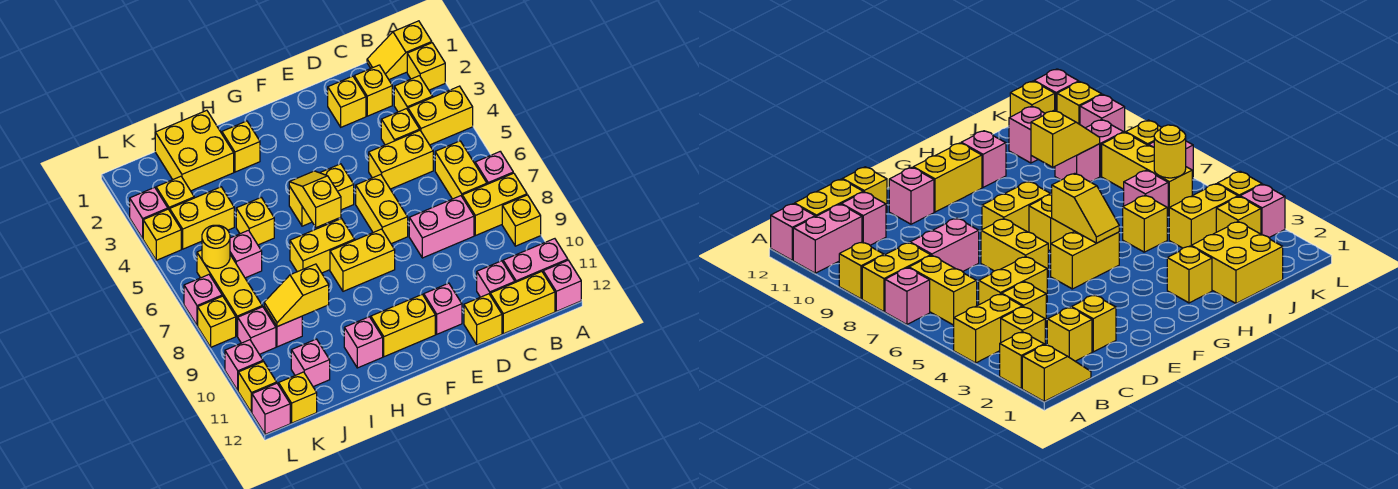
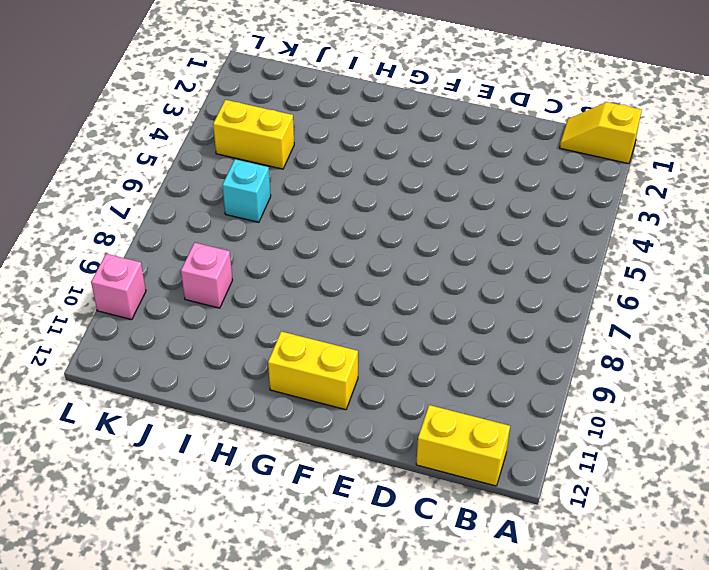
cyan brick J6 level 1 -> pink brick J6 level 1
none -> yellow brick A2 level 1
none -> yellow brick A4:B4 level 1
none -> pink brick A7 level 1
none -> yellow brick A8:B8 level 1

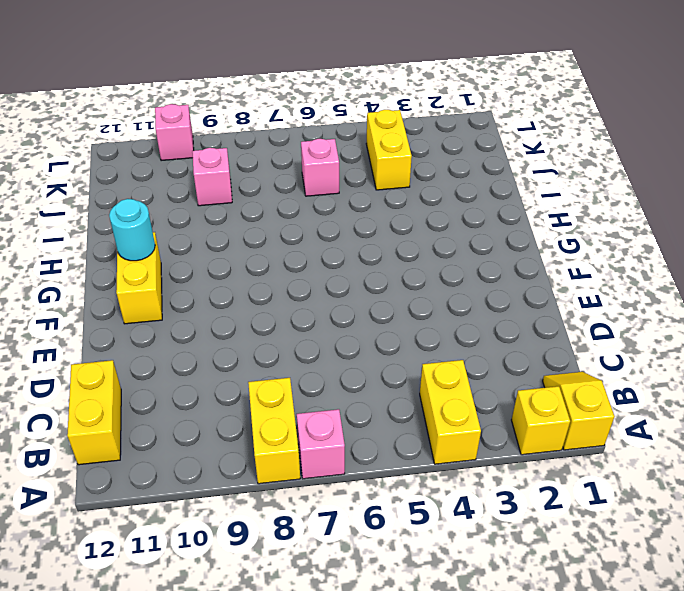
cyan round brick G11 level 2 -> none
none -> yellow brick A9 level 1
none -> pink brick A11:B11 level 1
none -> pink brick A12 level 1
none -> yellow brick B3 level 1

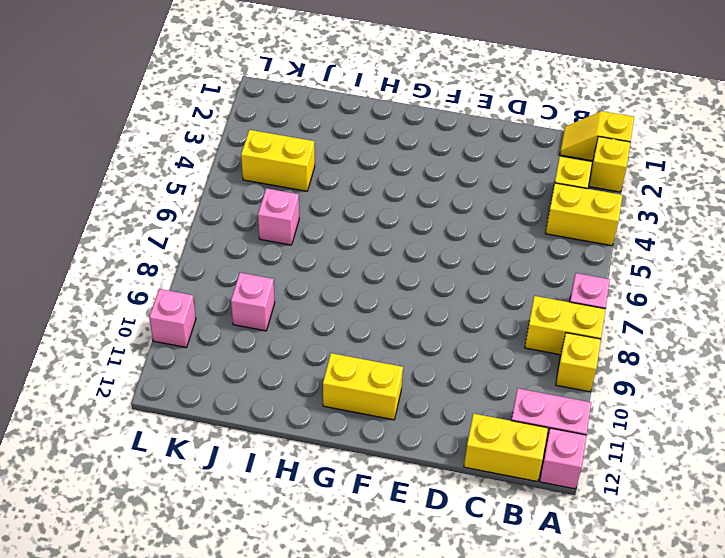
none -> yellow brick B6:B7 level 1
none -> yellow brick C2 level 1
none -> yellow brick C4 level 1
none -> yellow brick C5:D5 level 1

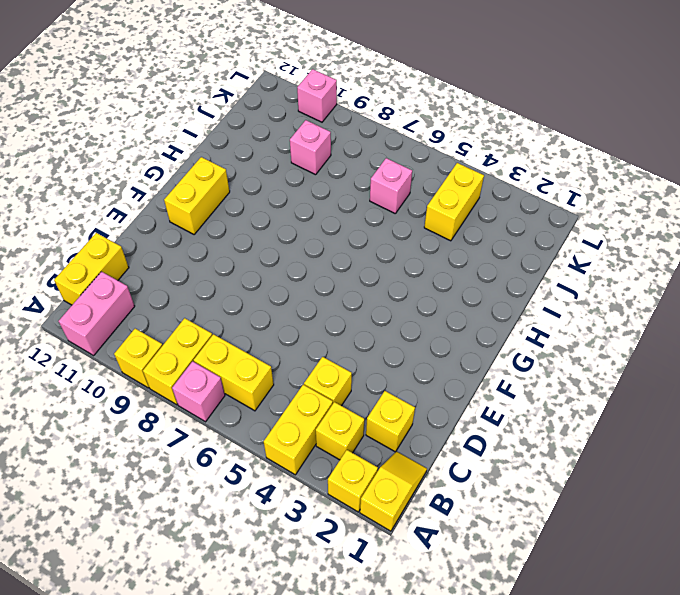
none -> pink brick A12 level 1
none -> yellow brick C5:D5 level 1
none -> pink brick C8:D8 level 1
none -> pink brick C11 level 1

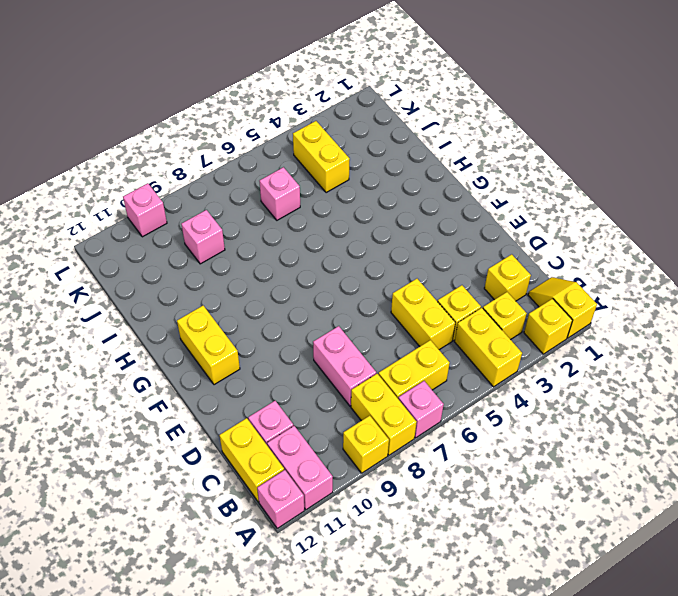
none -> yellow brick D2 level 1
none -> yellow brick D12 level 1
none -> yellow brick E6:E7 level 1
none -> pink brick E11 level 1

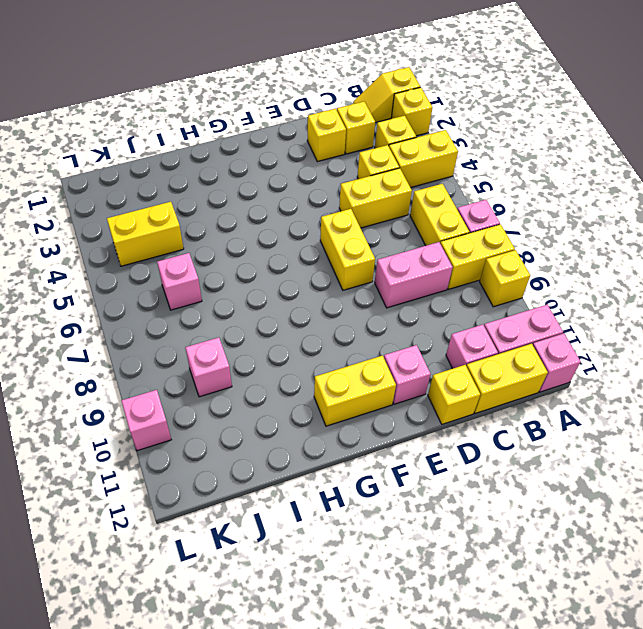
none -> yellow brick F5:G5 level 1
none -> yellow brick F8:G8 level 1
none -> yellow brick G7:H7 level 1
none -> yellow brick H2 level 1

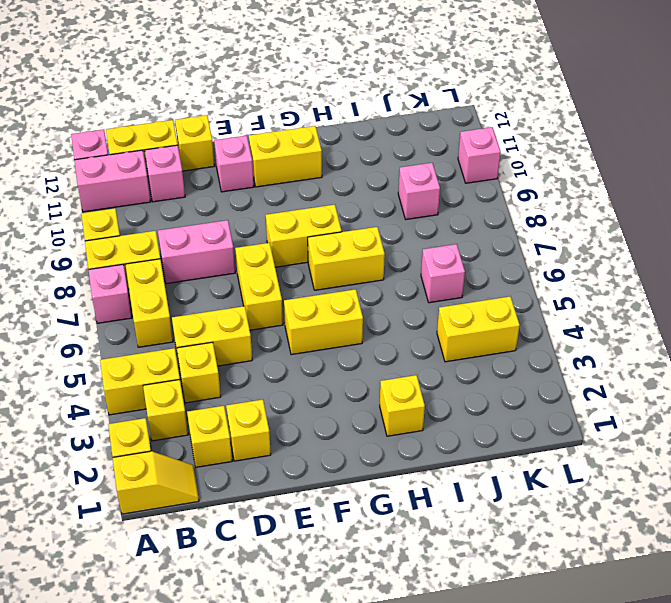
none -> pink brick H11 level 1
none -> yellow brick I1:J2 level 1
none -> yellow brick I5 level 1
none -> pink brick J11 level 1

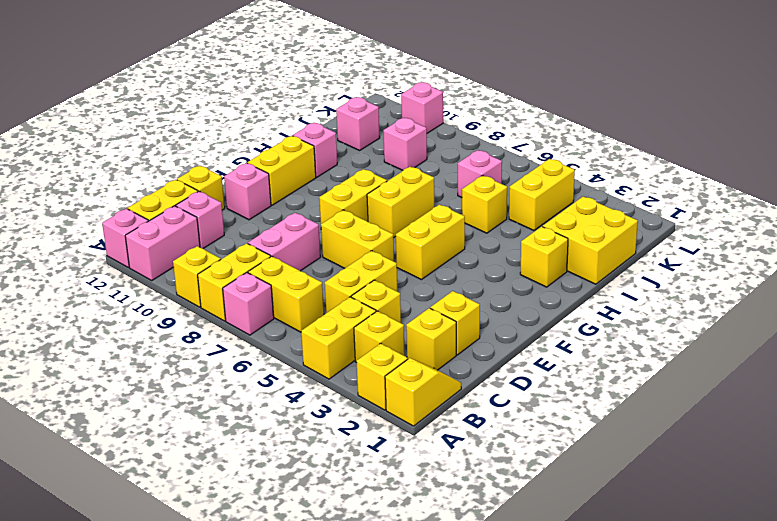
none -> yellow brick K3 level 1
none -> yellow brick K6:K8 level 1
none -> pink brick K9 level 1
none -> yellow brick K12 level 1

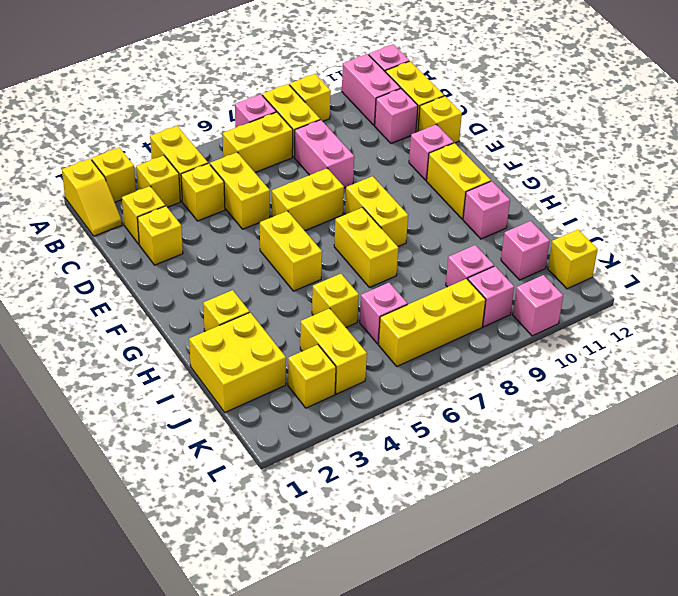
none -> pink brick L3 level 1
none -> yellow brick L4 level 1
none -> pink brick L7 level 1
none -> yellow brick L8 level 1

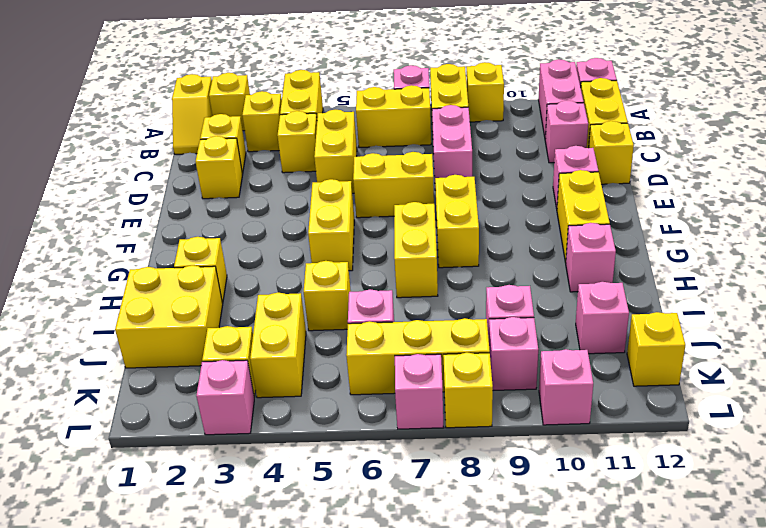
none -> yellow brick L4 level 1
none -> yellow brick L11 level 1
none -> pink brick L12 level 1
none -> yellow slope G5:G6 level 2 top 6

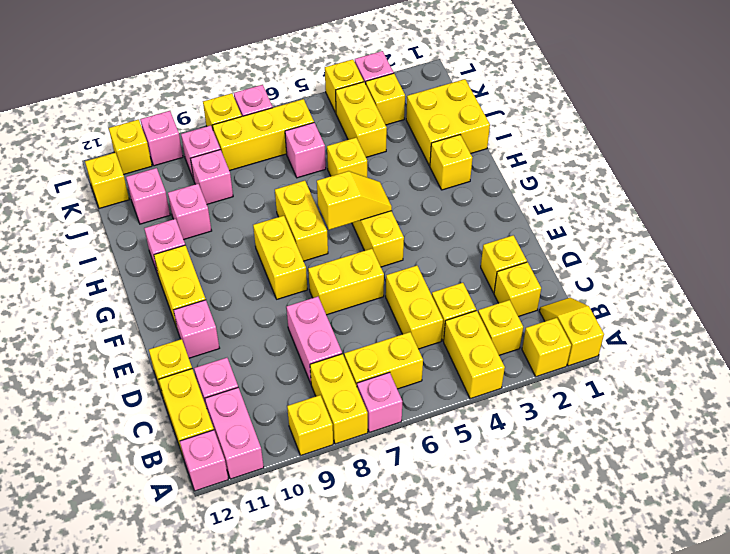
pink brick I10 level 1 -> pink brick L12 level 1
none -> yellow slope I9:J9 level 2 top I
none -> yellow round brick K6 level 2

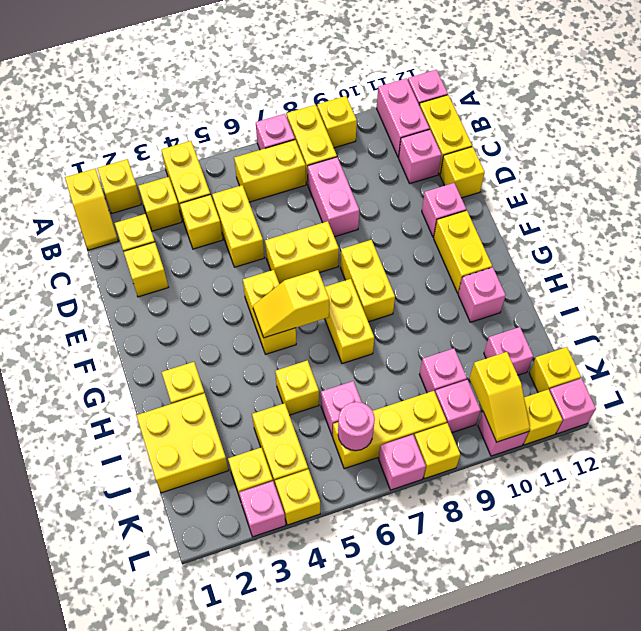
pink round brick K6 level 2 -> yellow round brick K6 level 2
yellow slope K10:L10 level 2 top K -> yellow slope I9:J9 level 2 top I

